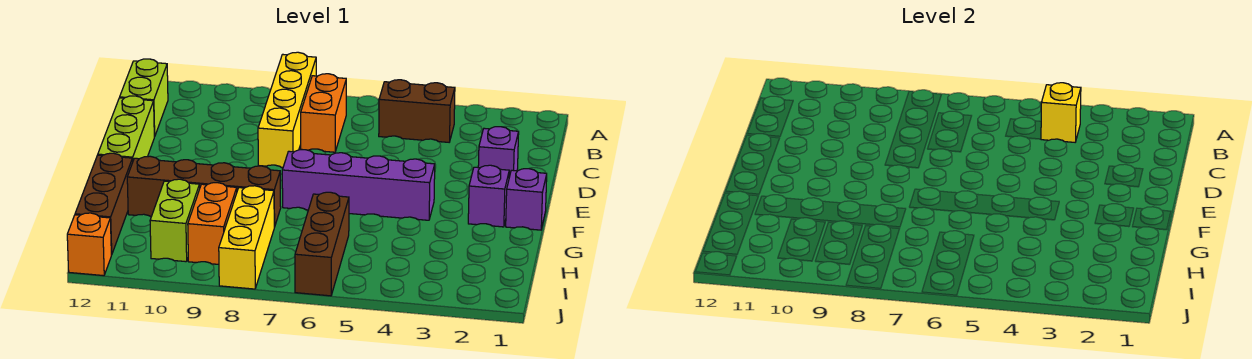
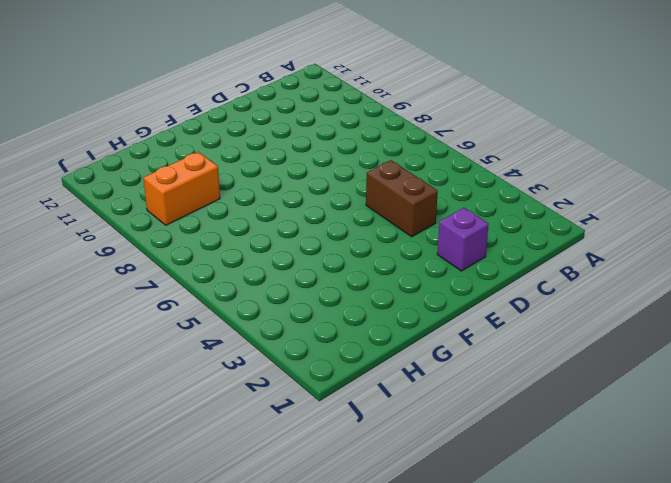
brown brick D4:D5 level 1 -> brown brick B4:B5 level 1
none -> yellow brick A8:D8 level 1
none -> orange brick B7:C7 level 1
none -> lime brick B12:C12 level 1

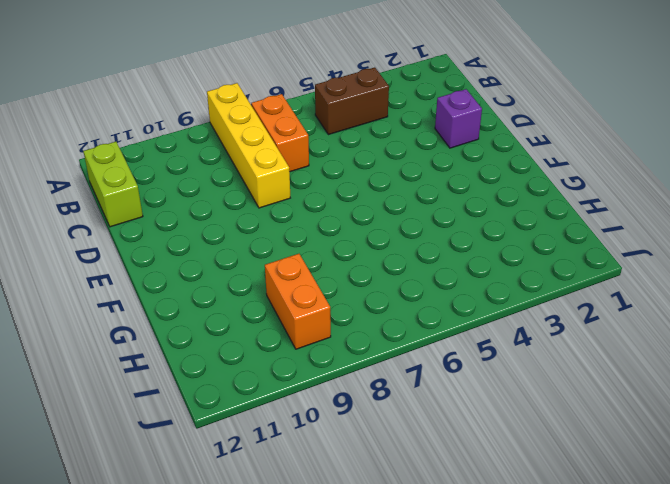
none -> lime brick D12:F12 level 1
none -> purple brick F1 level 1
none -> purple brick F2 level 1

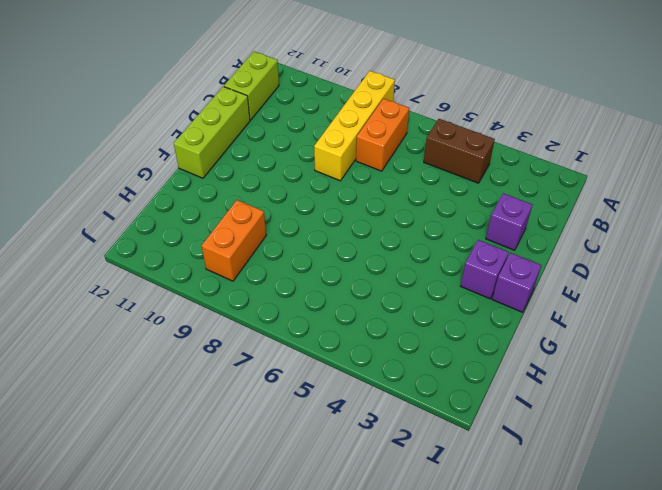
none -> purple brick F4:F7 level 1
none -> brown brick G8:G11 level 1
none -> brown brick G12:I12 level 1

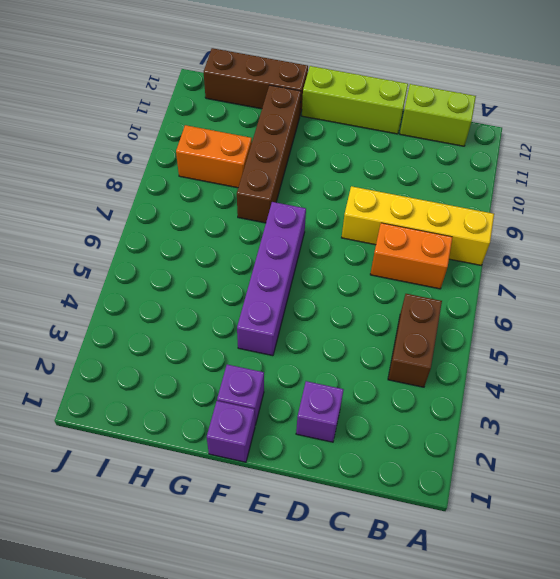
none -> brown brick H6:J6 level 1
none -> yellow brick H8:J8 level 1
none -> lime brick H10:I10 level 1

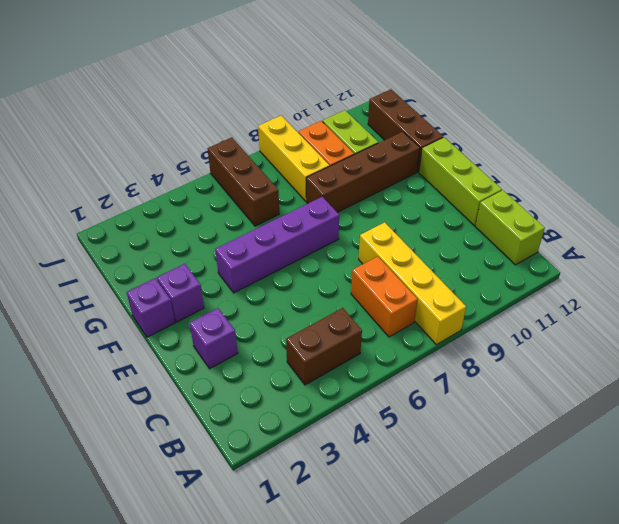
none -> orange brick J12 level 1
none -> yellow brick B4 level 2

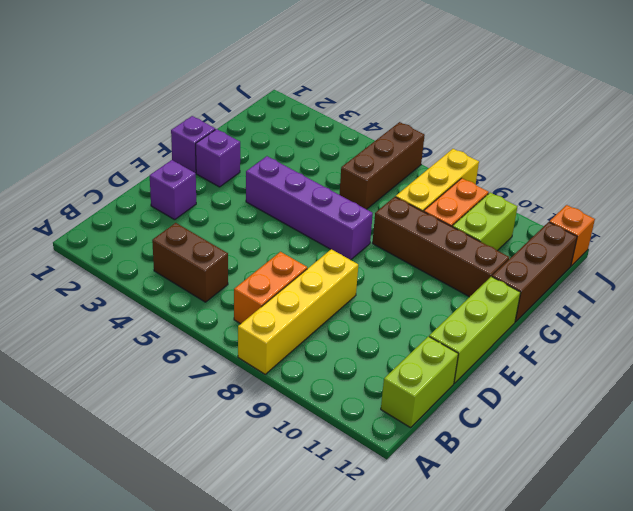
none -> yellow brick B4 level 2

